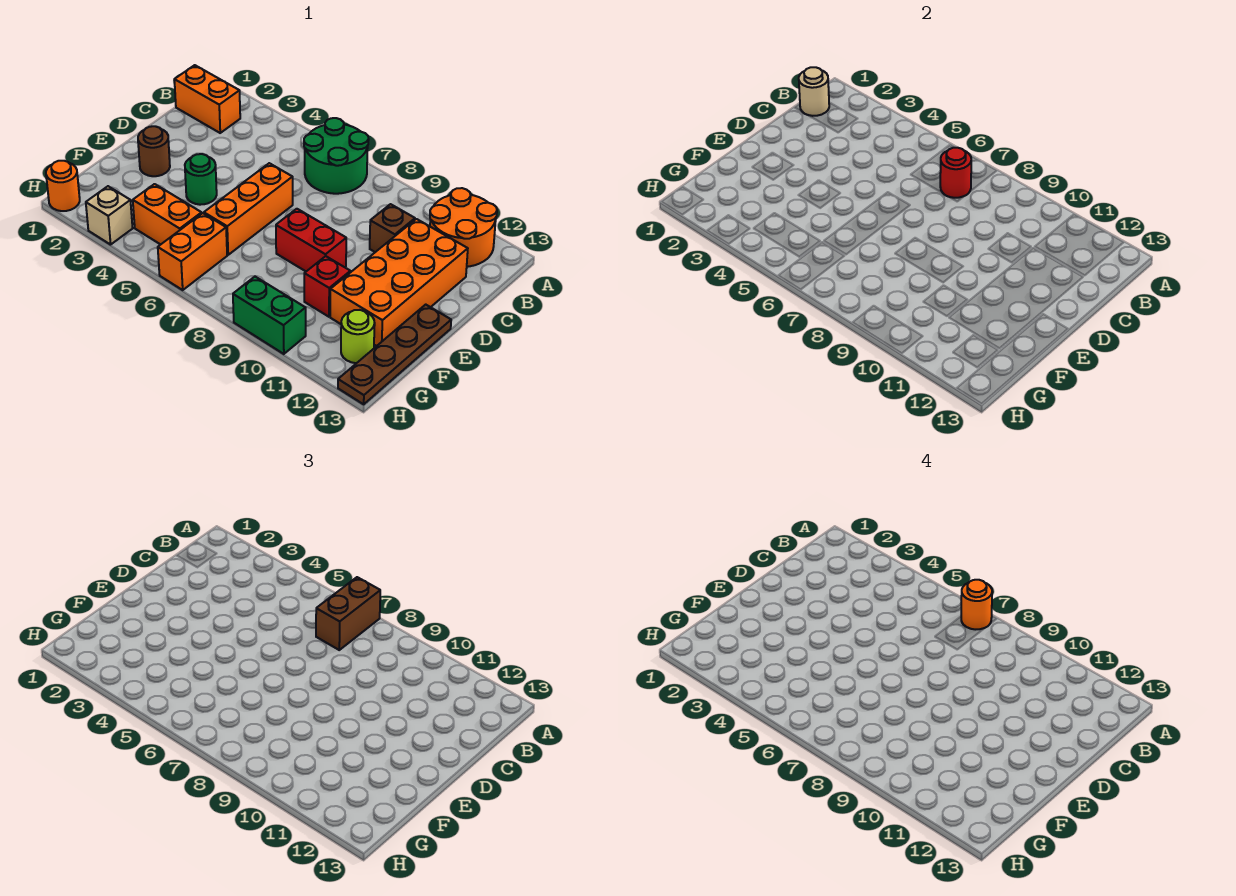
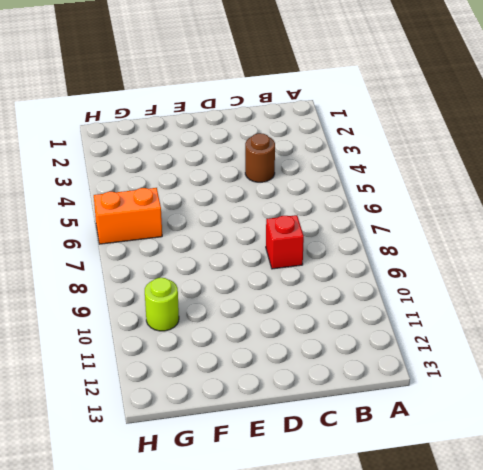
brown round brick C4 level 1 -> brown round brick E2 level 1
red brick C8 level 1 -> red brick F10 level 1
lime round brick G10 level 1 -> lime round brick G12 level 1
none -> green round brick A6:B7 level 1
none -> orange round brick A11:B12 level 1
none -> orange brick B1:B2 level 1

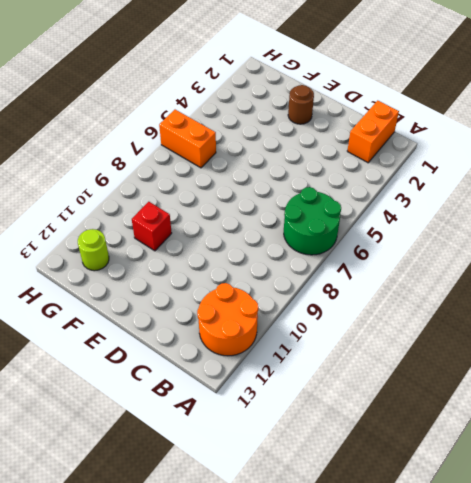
none -> brown brick C10 level 1
none -> orange brick C11:F12 level 1
none -> orange brick D6:F6 level 1

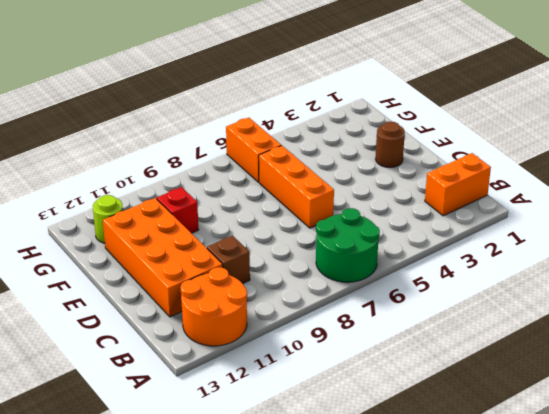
none -> green round brick E4 level 1
none -> red brick E8:E9 level 1
none -> brown plate E13:H13 level 1

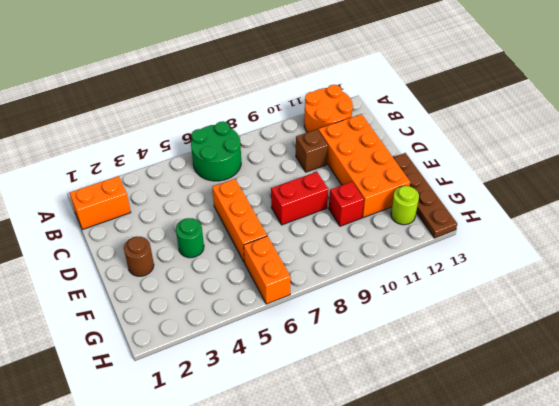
none -> orange brick G4:G5 level 1
none -> orange round brick H1 level 1
none -> tan brick H3 level 1

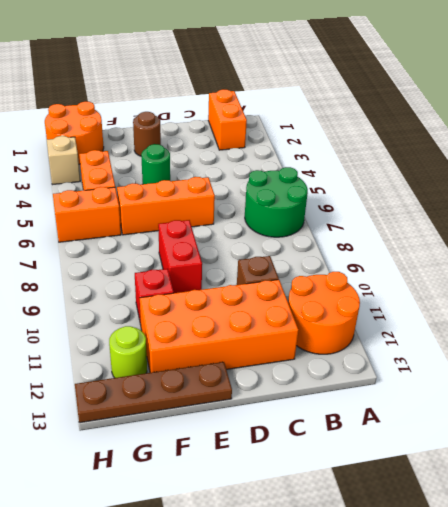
orange round brick G1:H2 level 1 -> orange round brick H1 level 1
none -> green brick H9:H10 level 1
none -> tan round brick B1 level 2
none -> red round brick B7 level 2

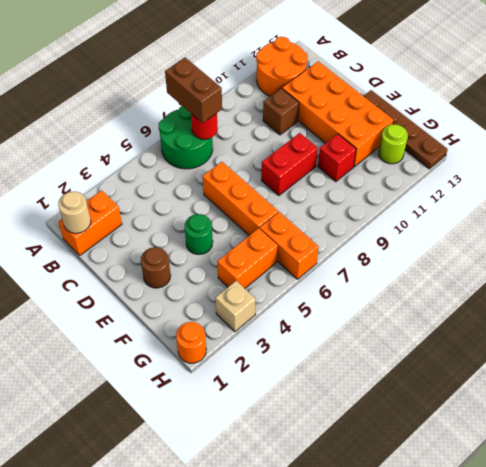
none -> green brick H9:H10 level 1
none -> orange round brick A7 level 4

